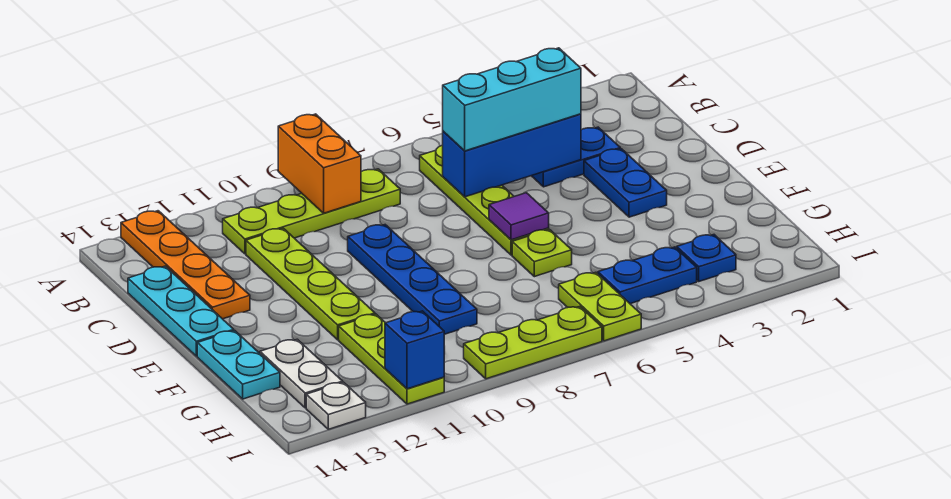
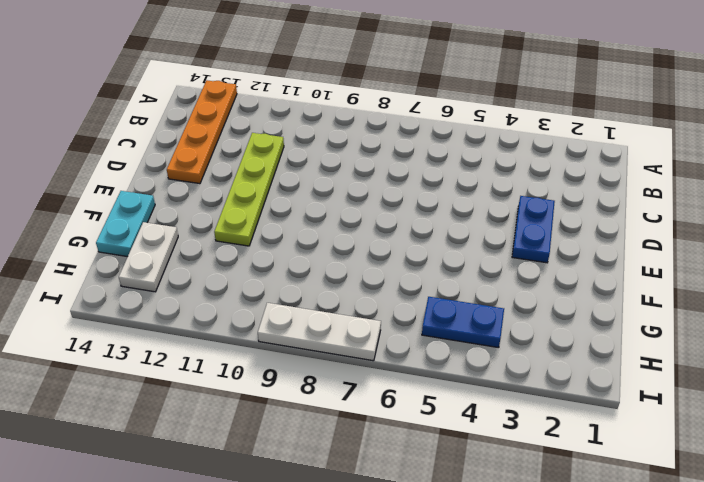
white plate I7:I9 level 1 -> lime plate I7:I9 level 1
none -> lime plate B6:E6 level 1
none -> lime plate B8:B11 level 1
none -> blue plate C3:C4 level 1

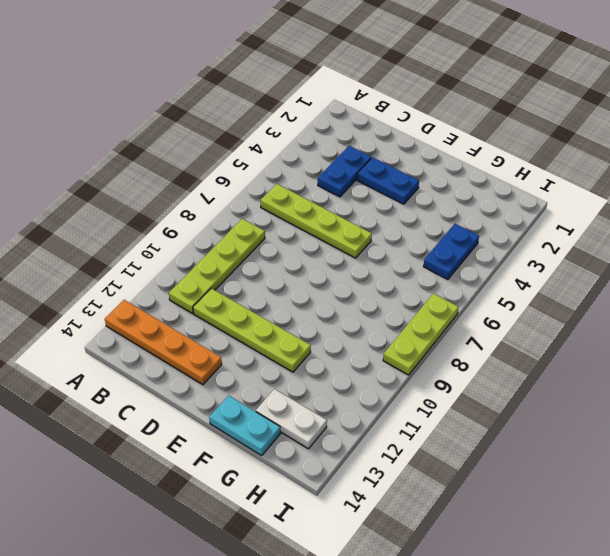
none -> cyan plate C14:E14 level 1
none -> blue plate D9:G9 level 1
none -> lime plate F6 level 1

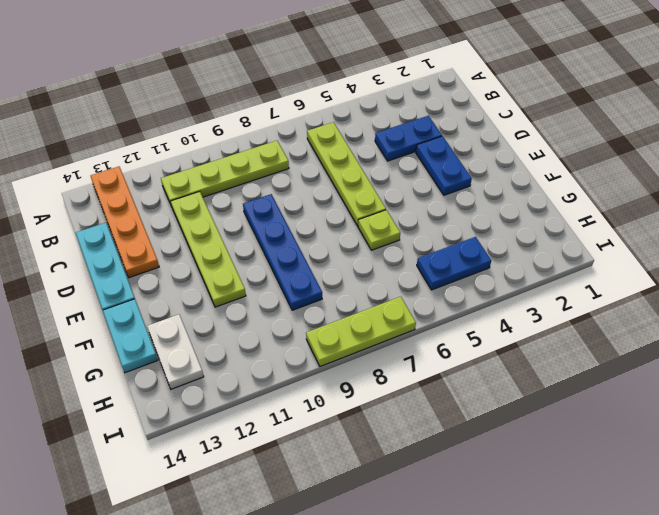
none -> lime plate G11:I11 level 1
none -> blue plate H3 level 1
none -> lime plate H6:I6 level 1

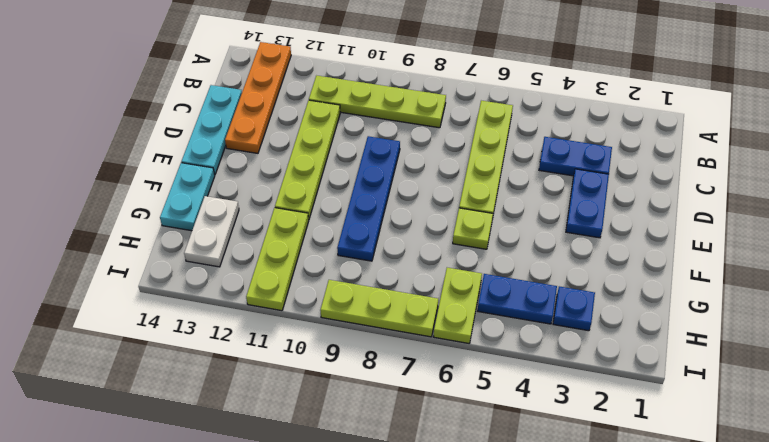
none -> white plate I13 level 1
none -> orange brick A9:B9 level 2
none -> blue brick C4:C6 level 2

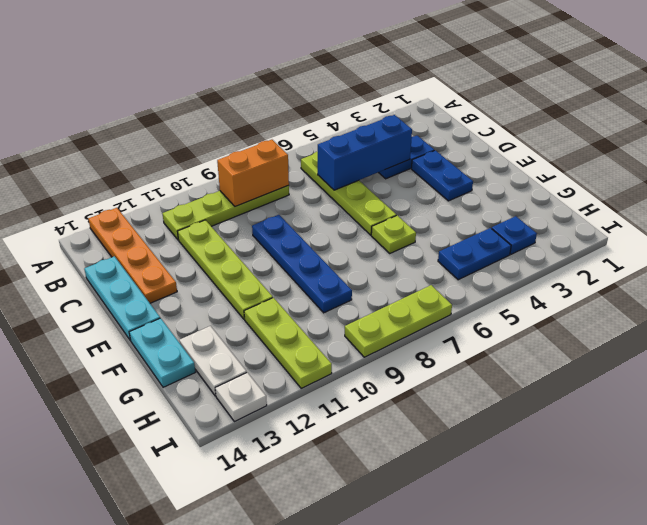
orange brick B8:B9 level 2 -> orange brick A9:B9 level 2
none -> lime plate H6:I6 level 1
none -> purple tile E6 level 2
none -> blue brick I11 level 2

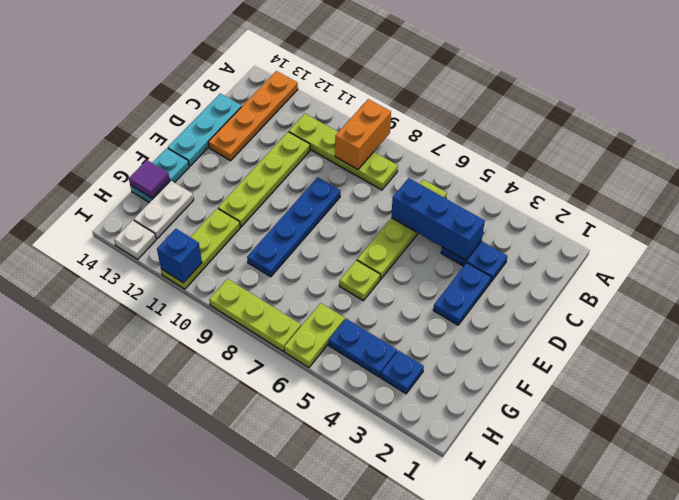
purple tile G14 level 2 -> purple tile E6 level 2
none -> cyan brick C4:C6 level 3

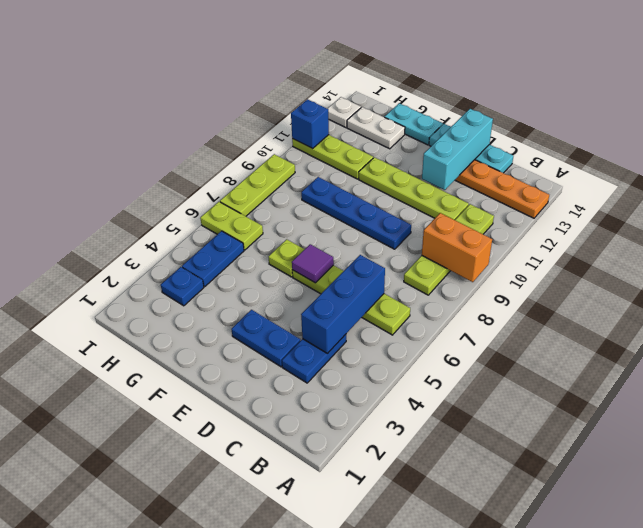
cyan brick D12:D14 level 2 -> cyan brick C4:C6 level 3

